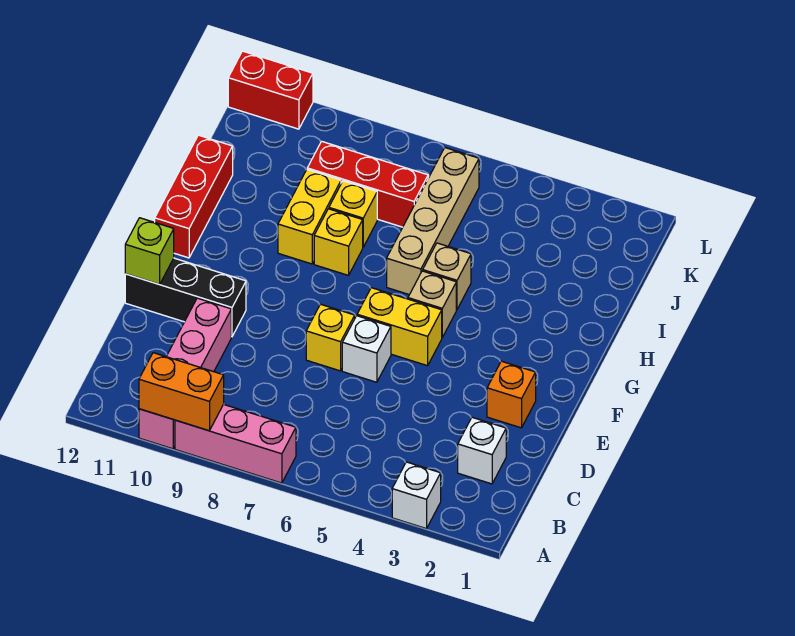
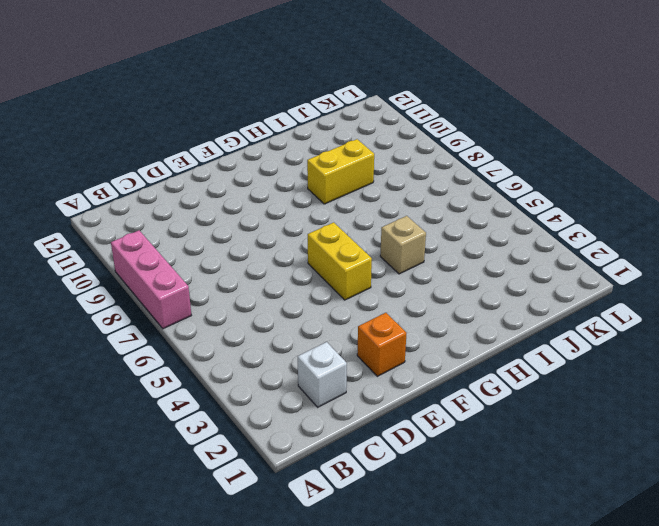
none -> white brick A3 level 1
none -> pink brick A10:D10 level 1
none -> white brick E6 level 1

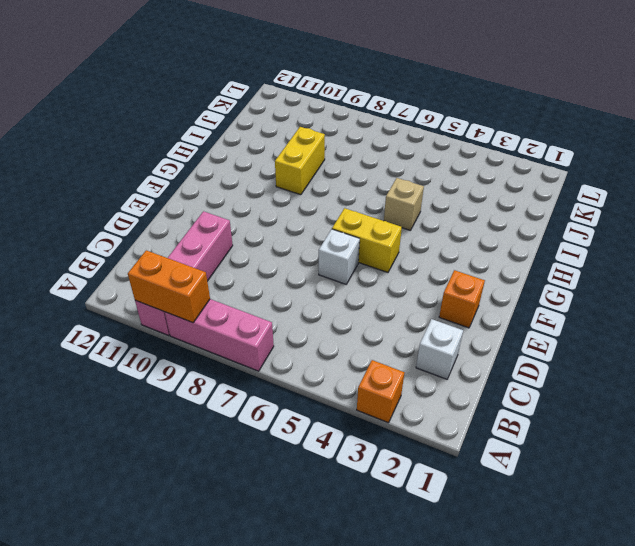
orange brick A3 level 1 -> white brick A3 level 1
none -> yellow brick E7 level 1
none -> black brick E10:E12 level 1
none -> tan brick G5 level 1

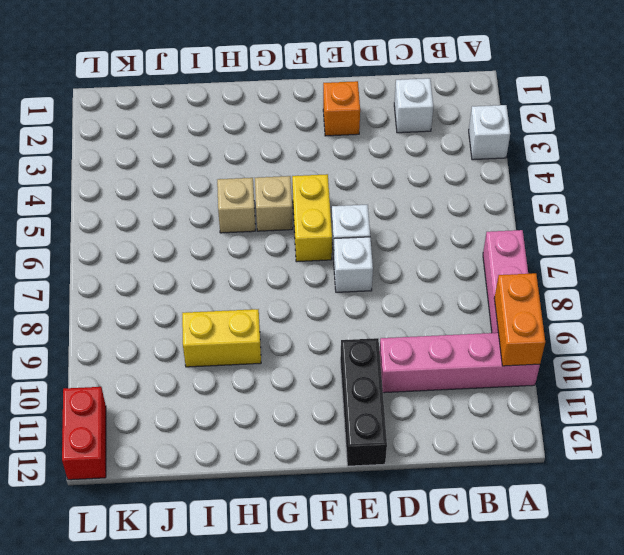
white brick E7 level 1 -> yellow brick E7 level 1
none -> red brick G12:I12 level 1
none -> tan brick H6:K6 level 1
none -> yellow brick H8 level 1

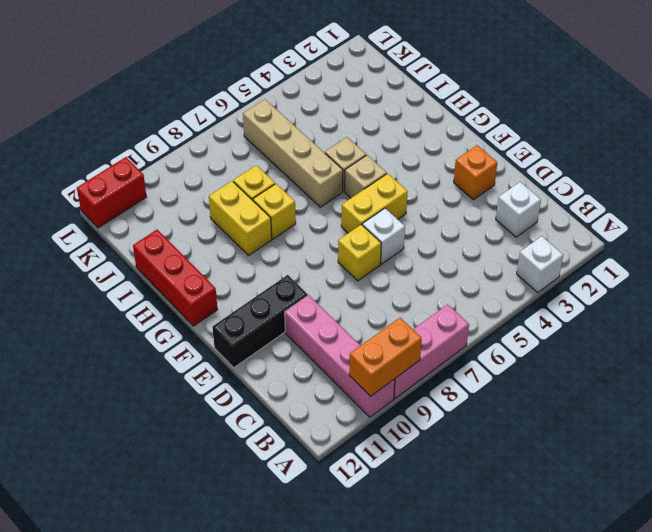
none -> red brick J7:J9 level 1
none -> lime brick E12 level 2

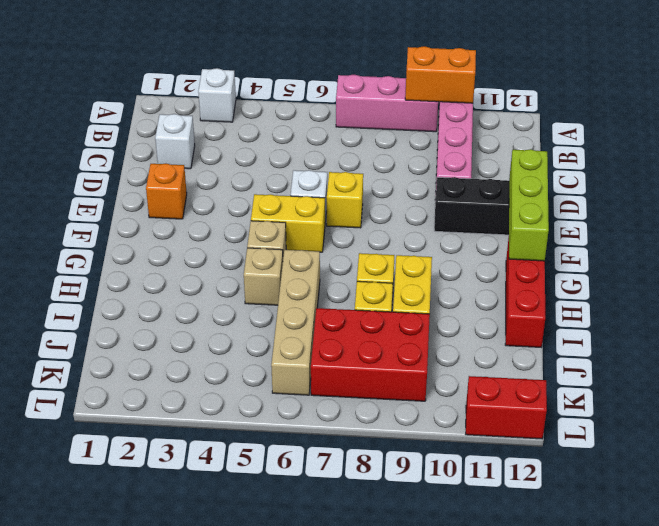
lime brick E12:G12 level 2 -> lime brick E12 level 2
red brick J7:K9 level 1 -> red brick J7:J9 level 1

